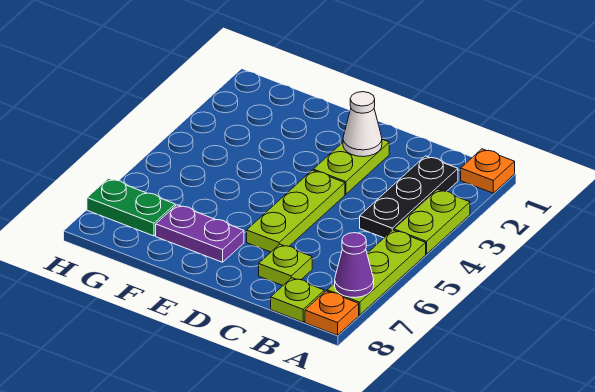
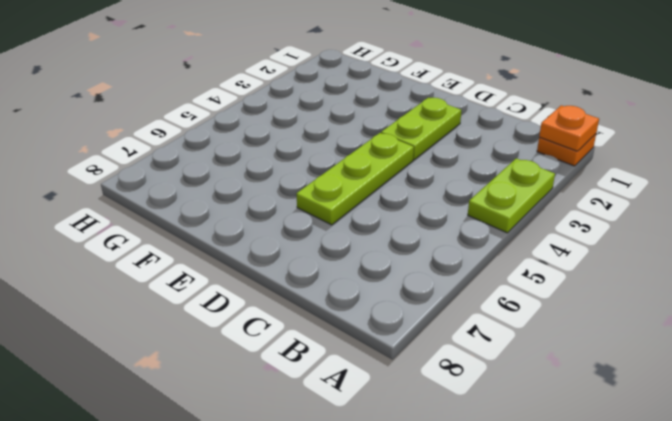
orange plate A1 level 2 -> orange plate A8 level 1
none -> lime plate A5:A7 level 1
none -> black plate B2:B4 level 1
none -> lime plate B8 level 1

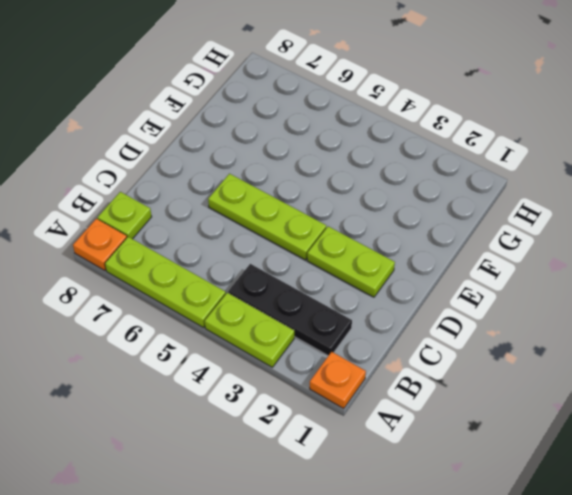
none -> lime plate C7 level 1
none -> purple plate E7:F7 level 1
none -> green plate G7:H7 level 1

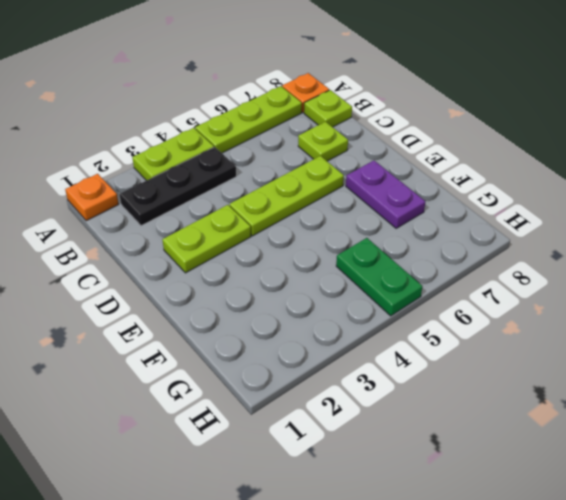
green plate G5:H5 level 1 -> green plate G7:H7 level 1
none -> purple cone A7 level 2
none -> white cone D2 level 2

